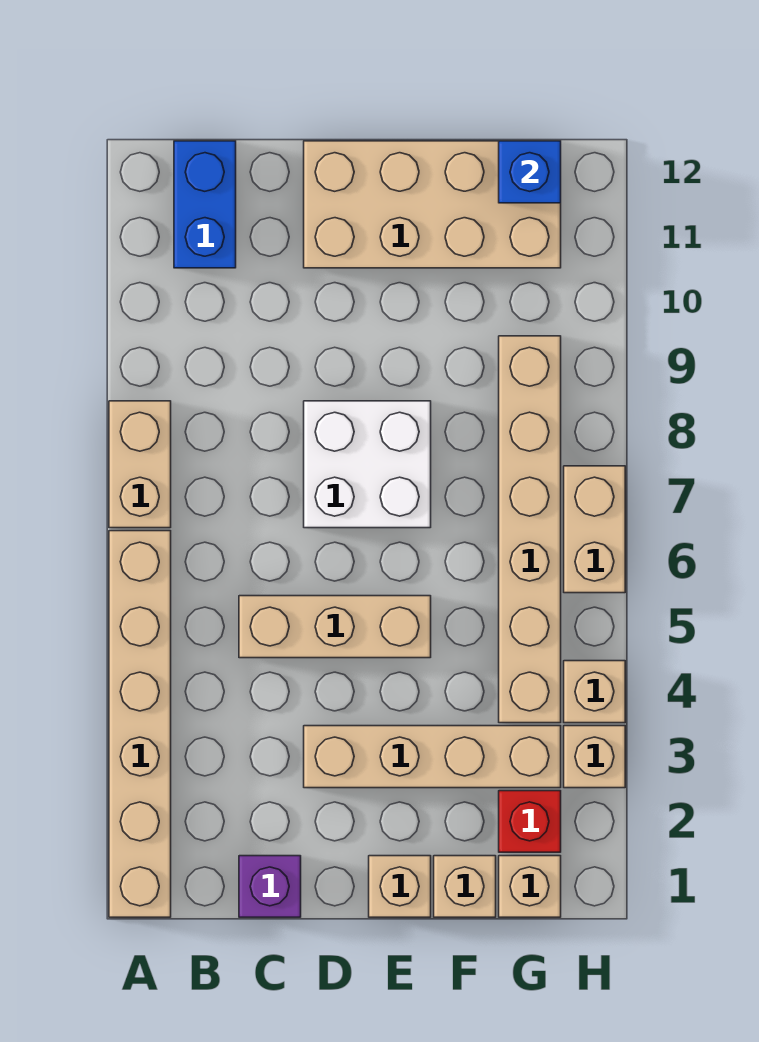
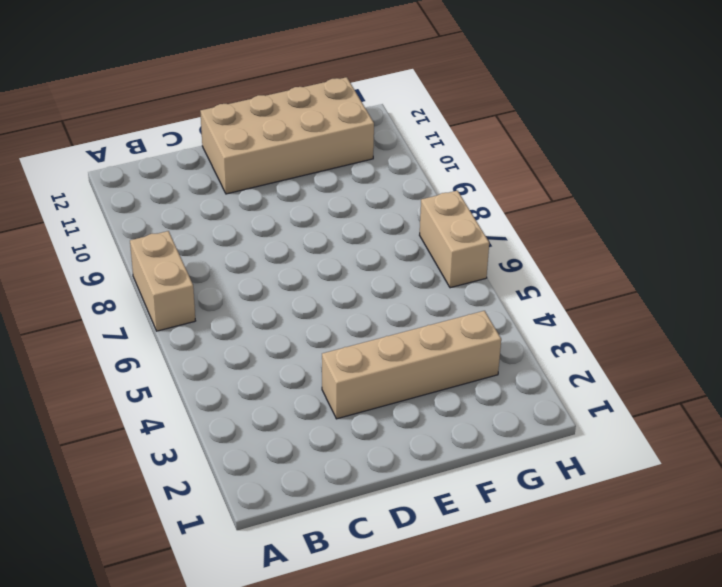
none -> tan brick A1:A6 level 1
none -> blue brick B11:B12 level 1
none -> purple brick C1 level 1

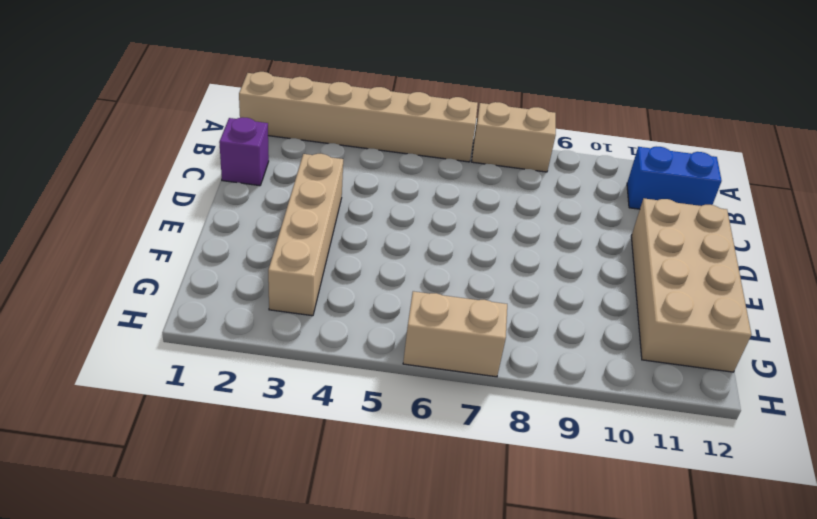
none -> tan brick C5:E5 level 1
none -> white brick D7:E8 level 1
none -> tan brick E1 level 1

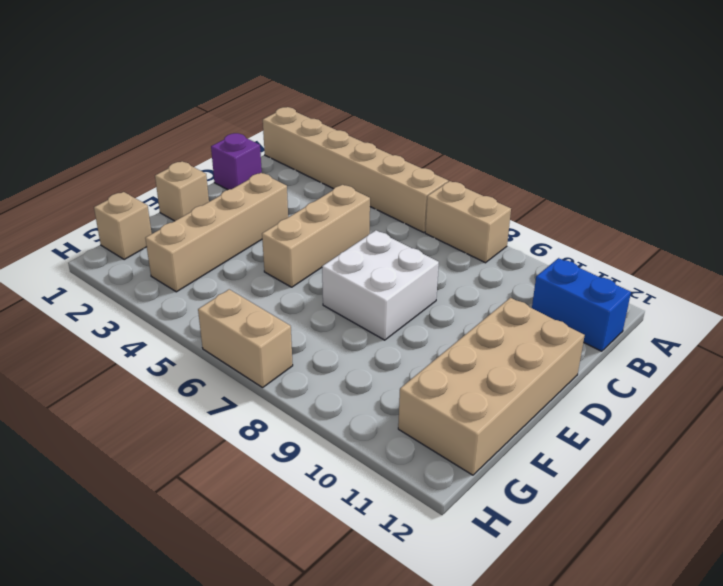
none -> tan brick F1 level 1
none -> red brick G2 level 1
none -> tan brick G4:G9 level 1

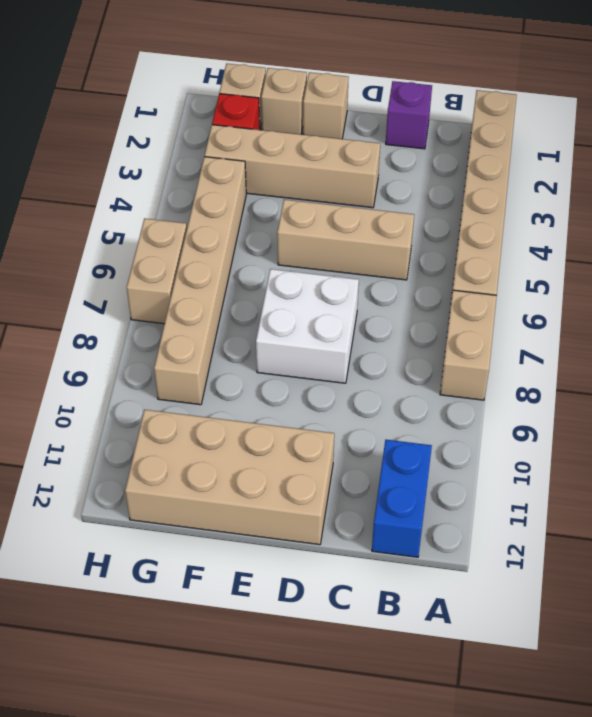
none -> tan brick H3 level 1
none -> tan brick H4 level 1
none -> blue brick G12 level 2

